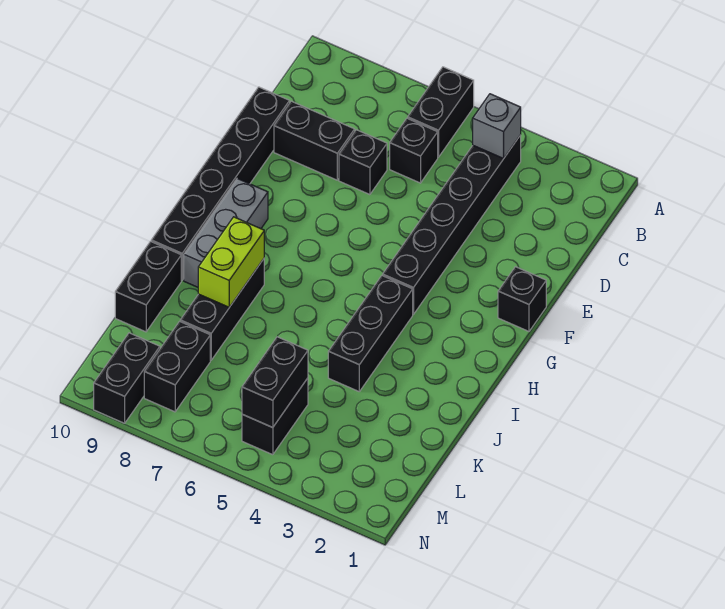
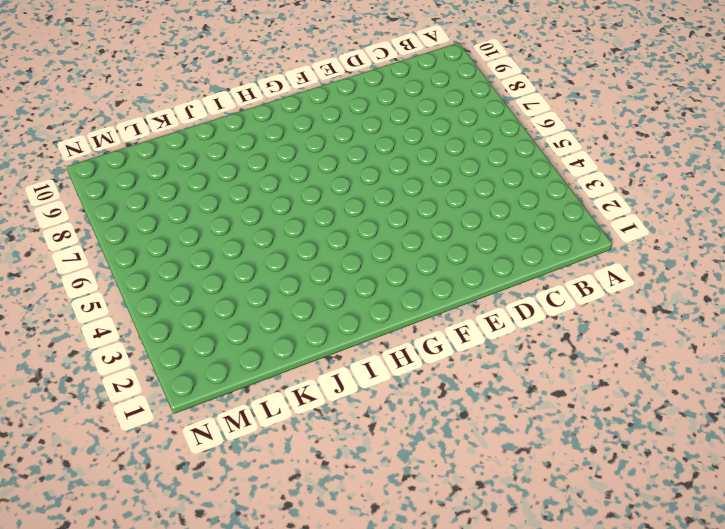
none -> black brick A6:B6 level 1
none -> black brick B4:G4 level 1
none -> black brick C6 level 1

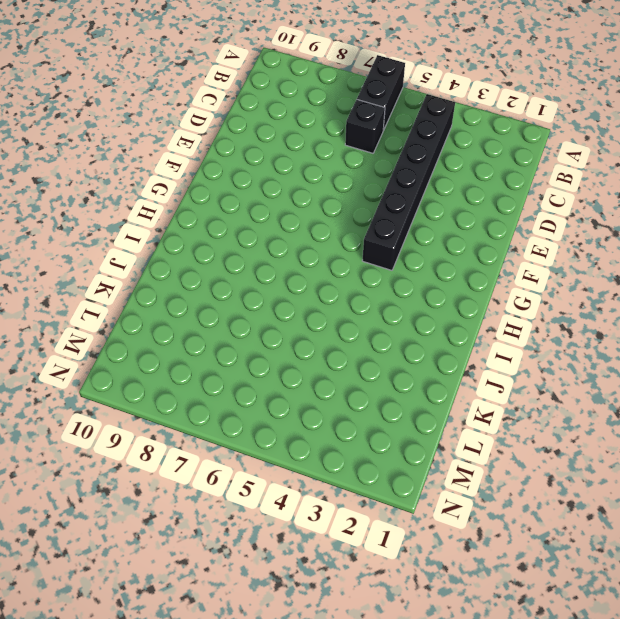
none -> black brick D7 level 1
none -> black brick D8:D9 level 1
none -> black brick D10:I10 level 1

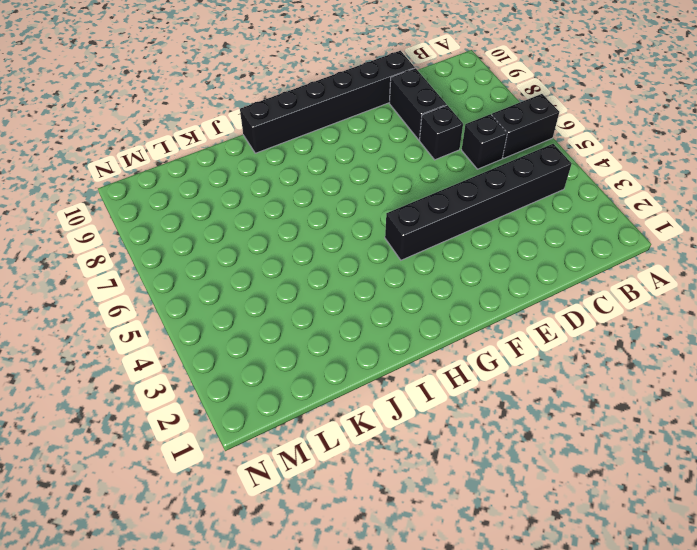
none -> black brick F1 level 1
none -> grey brick G9:I9 level 1
none -> black brick H4:J4 level 1

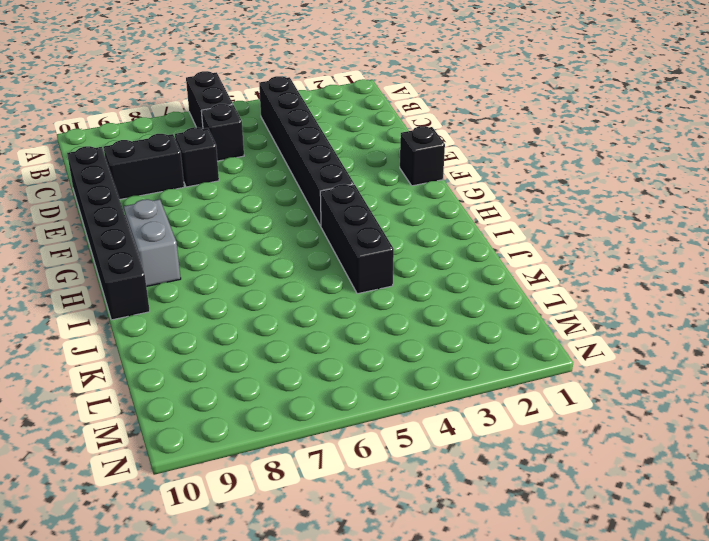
grey brick G9:H9 level 1 -> grey brick G9:I9 level 1
none -> black brick I8:K8 level 1
none -> black brick J10:K10 level 1
none -> black brick L5:M5 level 1

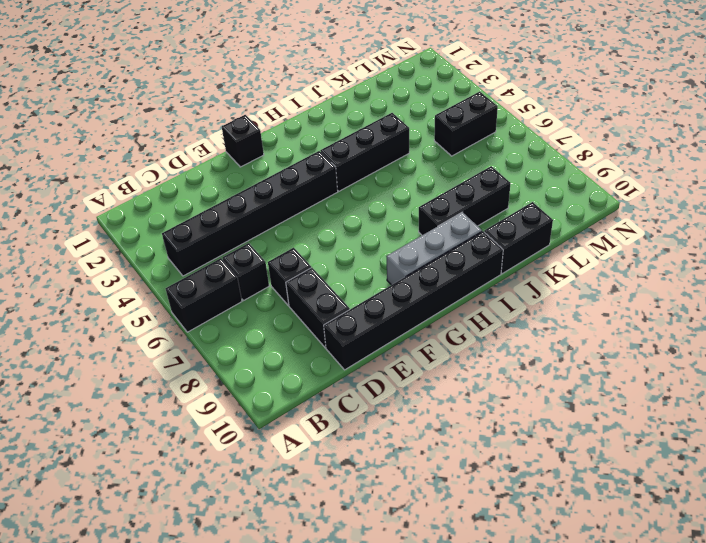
none -> black brick L8:M8 level 1
none -> black brick M9:N9 level 1
none -> grey brick B4 level 2

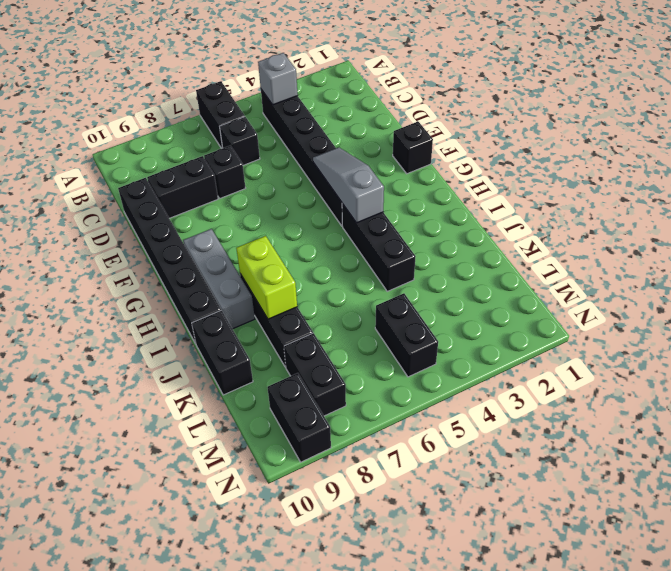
grey slope F4:H4 level 2 top H -> none
none -> black brick L5:M5 level 2

